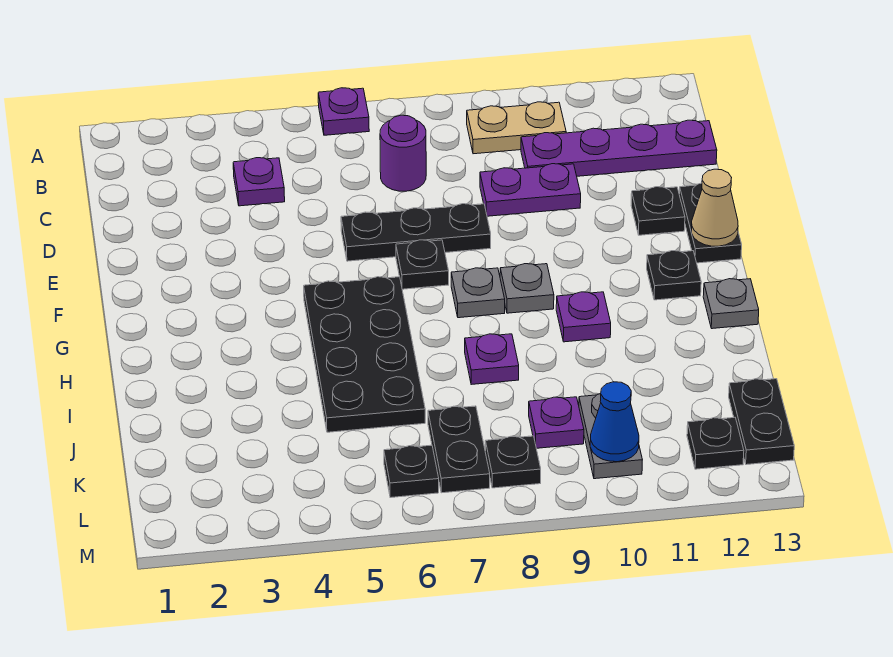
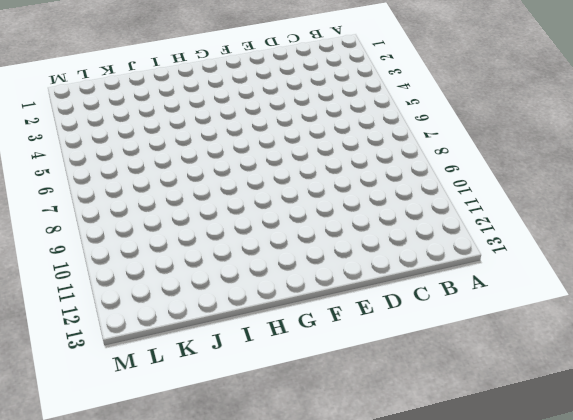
none -> purple plate A6 level 1
none -> tan plate B9:B10 level 1
none -> purple plate C4 level 1

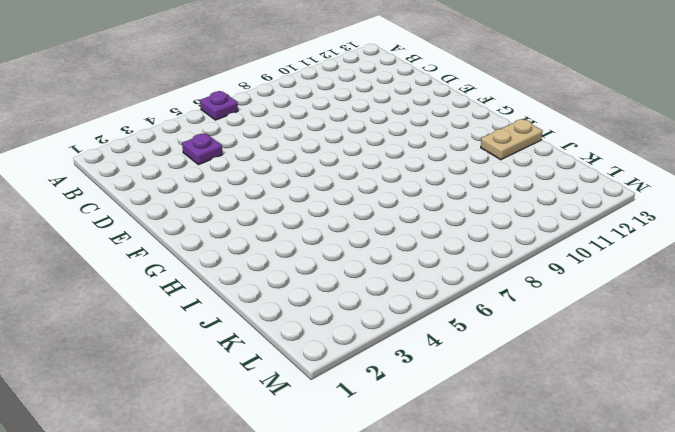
tan plate I12:I13 level 1 -> tan plate B9:B10 level 1
none -> purple round brick C7 level 1
none -> purple plate C10:C13 level 1
none -> purple plate D9:D10 level 1

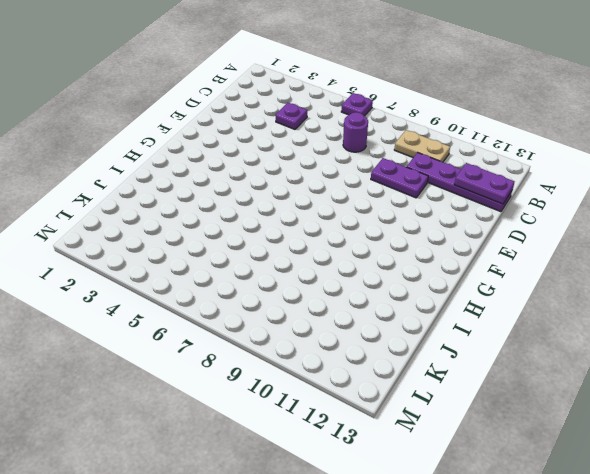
purple plate C12:C13 level 2 -> none
none -> black plate E6:E8 level 1
none -> black plate E12 level 1
none -> black plate E13:F13 level 1

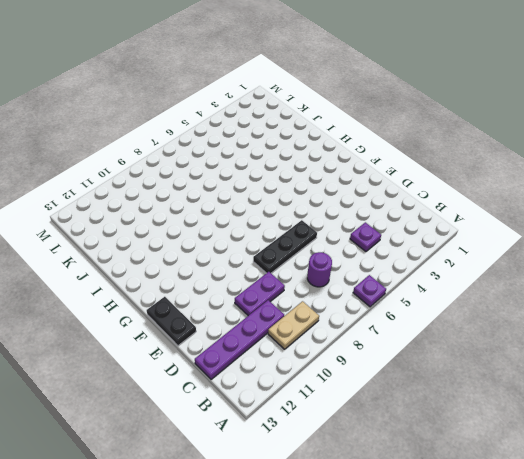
none -> black plate E12 level 1
none -> black plate F7 level 1
none -> black plate G5:J6 level 1

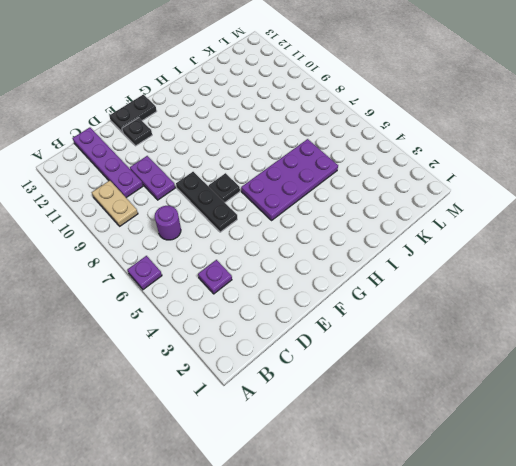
purple plate G5:J6 level 1 -> black plate G5:J6 level 1
none -> grey plate G8 level 1
none -> grey plate G9 level 1
none -> black plate G12 level 1

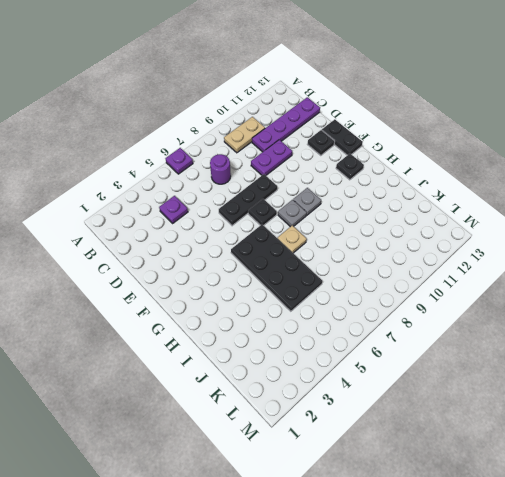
tan plate H7 level 1 -> none
none -> purple plate H10 level 1
none -> grey plate H13 level 1
none -> purple plate I8 level 1

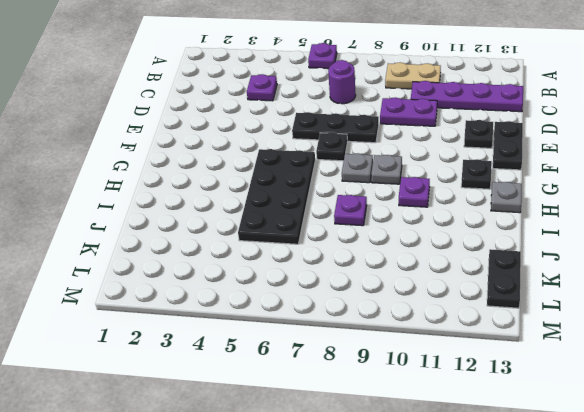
none -> black plate K7:L7 level 1
none -> purple plate K9 level 1
none -> grey plate K10:L10 level 1

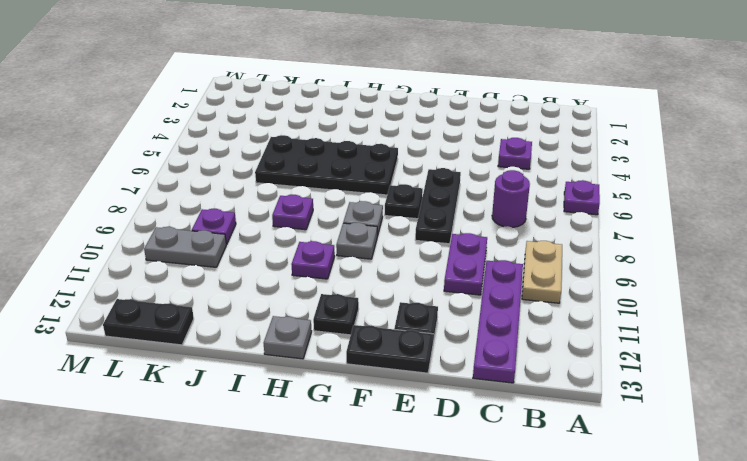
none -> black plate K7:L7 level 1
none -> black plate L6 level 1
none -> black plate L8 level 1

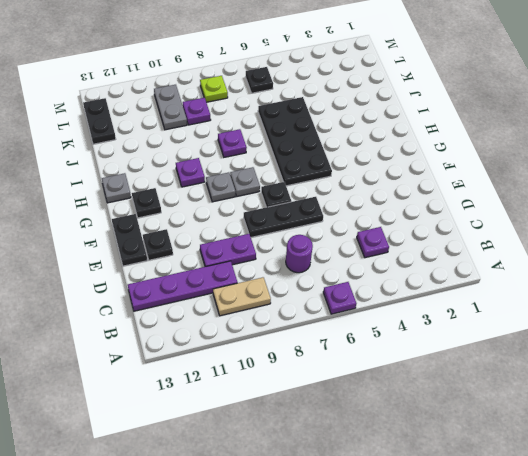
lime plate L8 level 1 -> black plate L8 level 1
none -> black plate K7:L7 level 1
none -> black plate L12 level 1
none -> tan cone F13 level 2

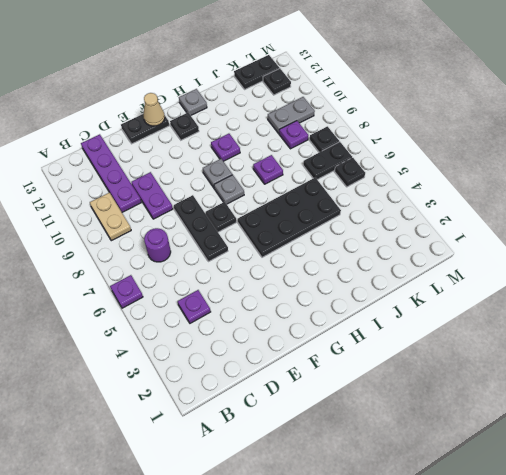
none -> black plate E12 level 1
none -> blue cone L10 level 2

